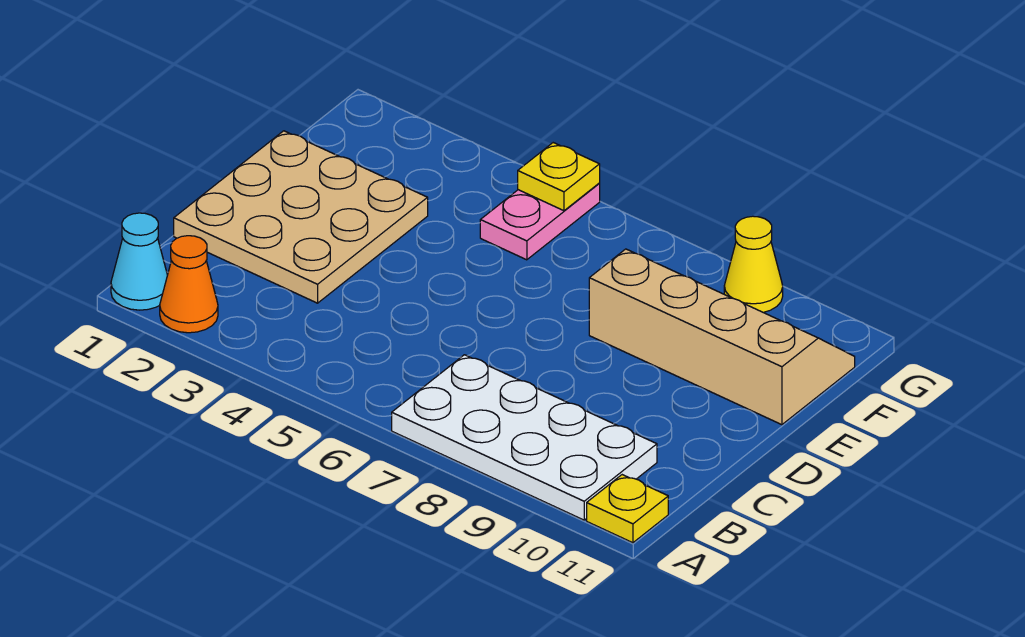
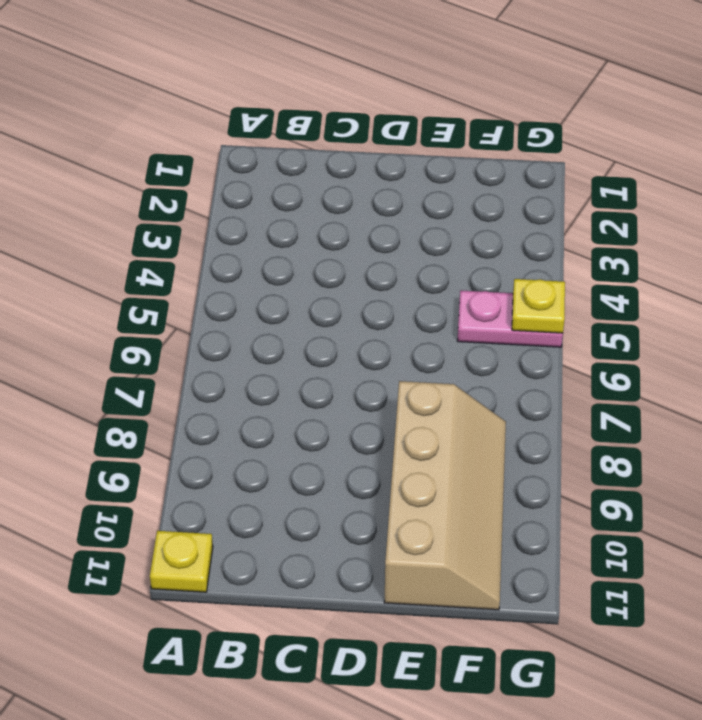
none -> cyan cone A1 level 1
none -> orange cone A2 level 1

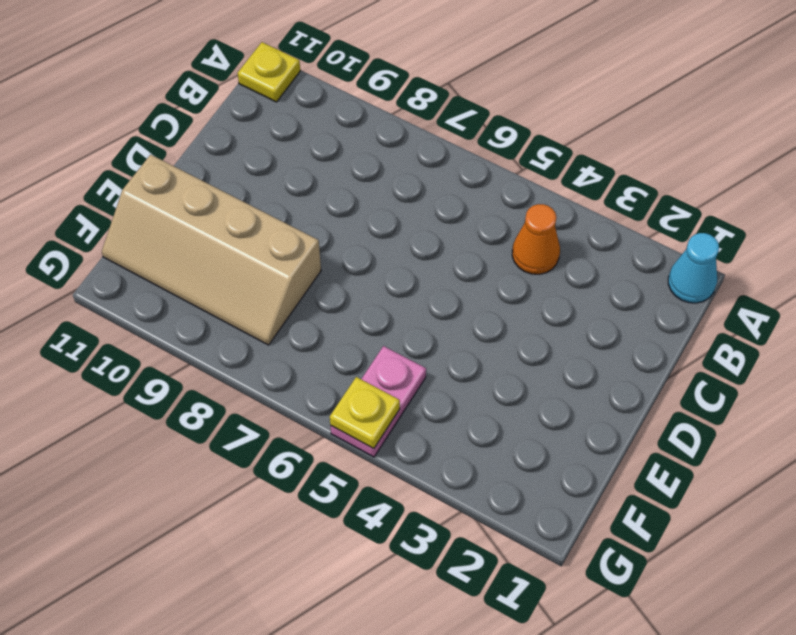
orange cone B4 level 1 -> orange cone A2 level 1
none -> white plate A7:B10 level 1
none -> tan plate C1:E3 level 1

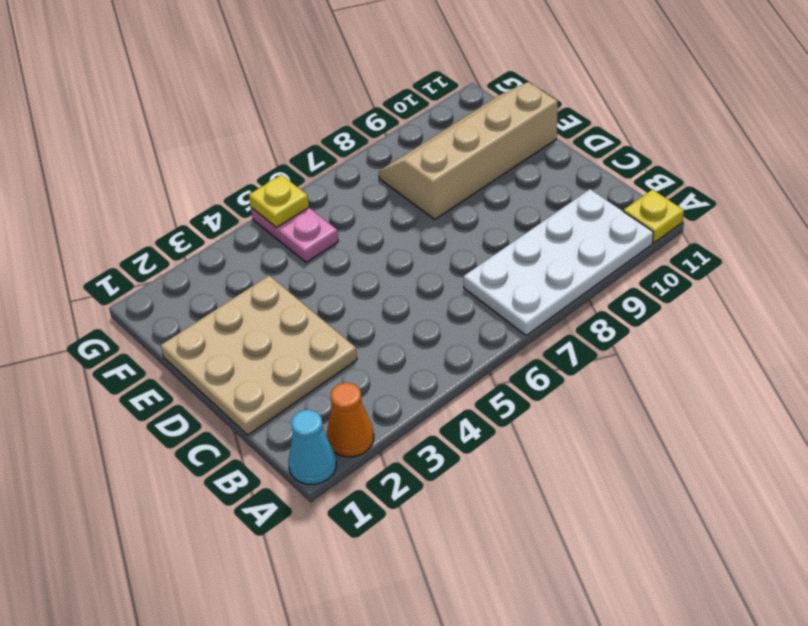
none -> yellow cone G9 level 1

